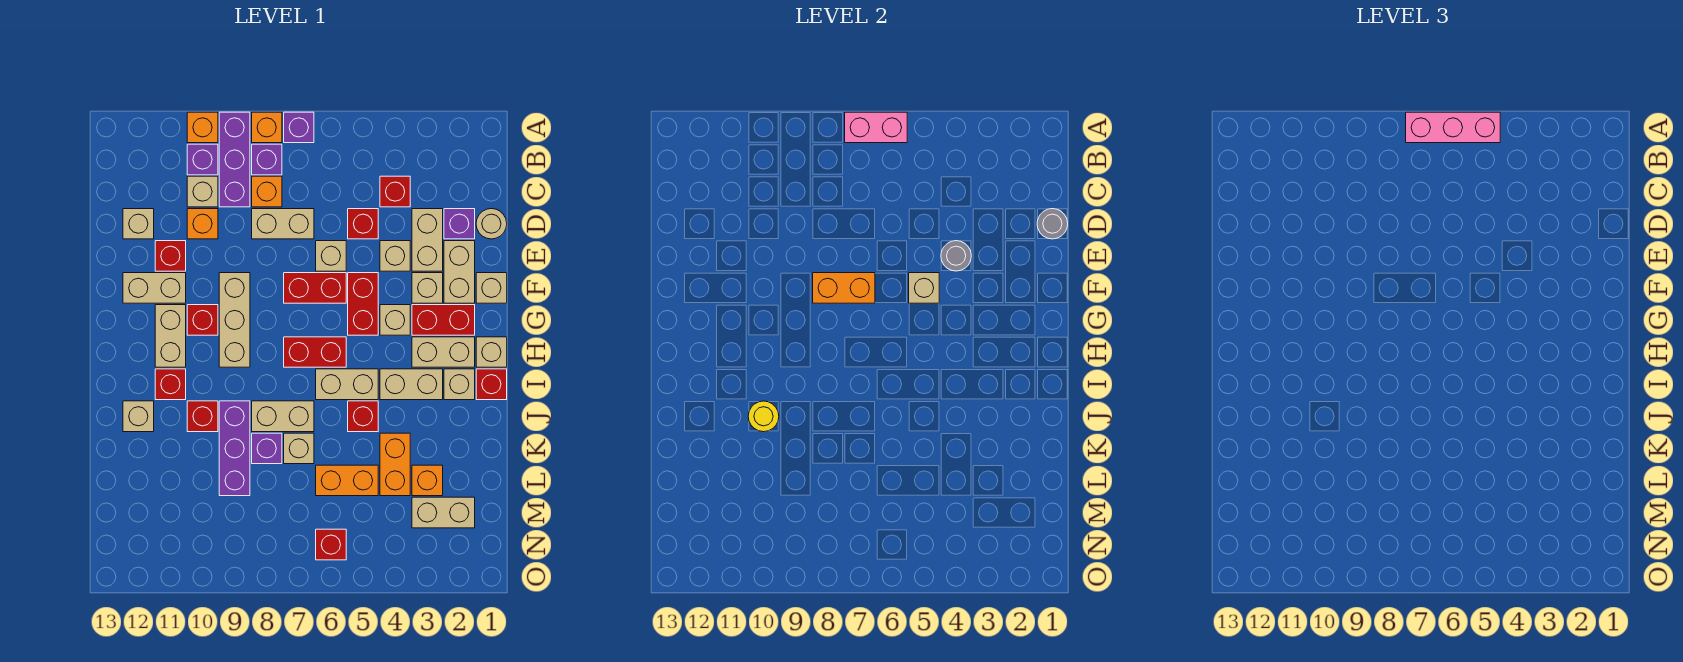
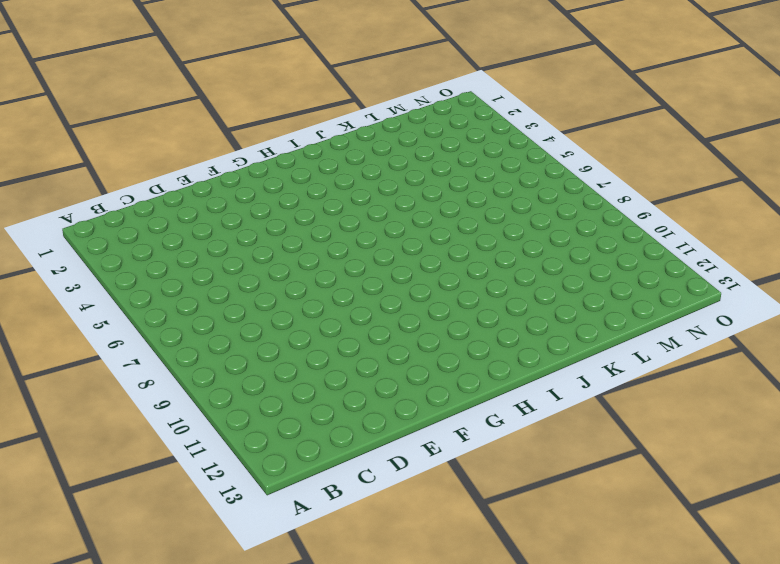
none -> purple brick A7 level 1
none -> orange brick A8 level 1
none -> purple brick A9:C9 level 1
none -> orange brick A10 level 1

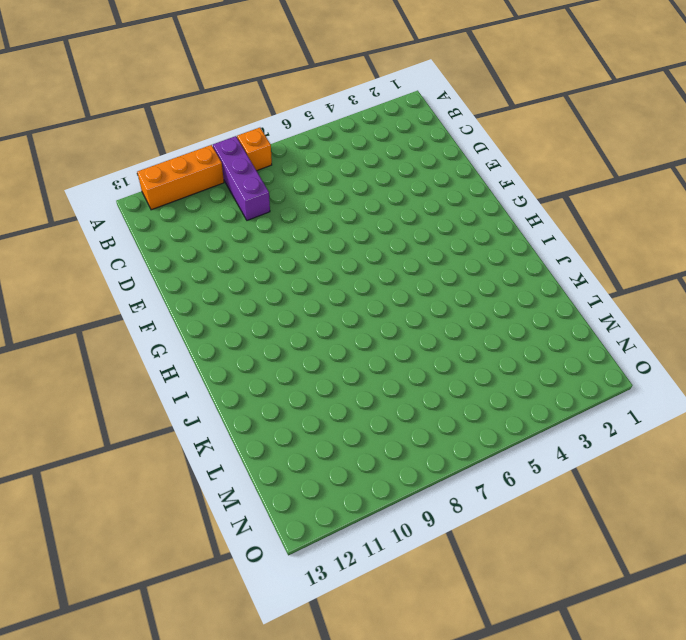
orange brick A10:A12 level 1 -> orange brick A10 level 1
none -> purple brick A7 level 1
none -> purple brick B8 level 1
none -> purple brick B10 level 1
none -> red brick C4 level 1

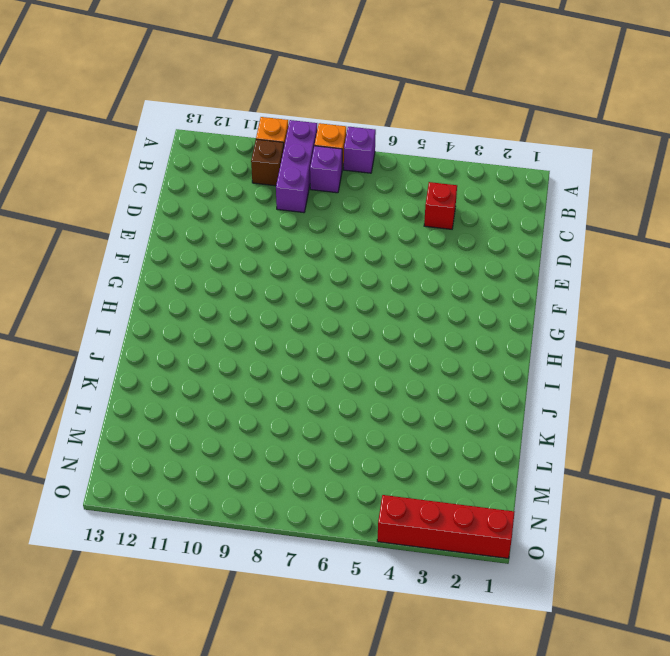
brown brick B10 level 1 -> purple brick B10 level 1
red brick O1:O4 level 1 -> none
none -> orange brick C8 level 1
none -> tan brick C10 level 1
none -> tan round brick D1 level 1
none -> purple brick D2 level 1

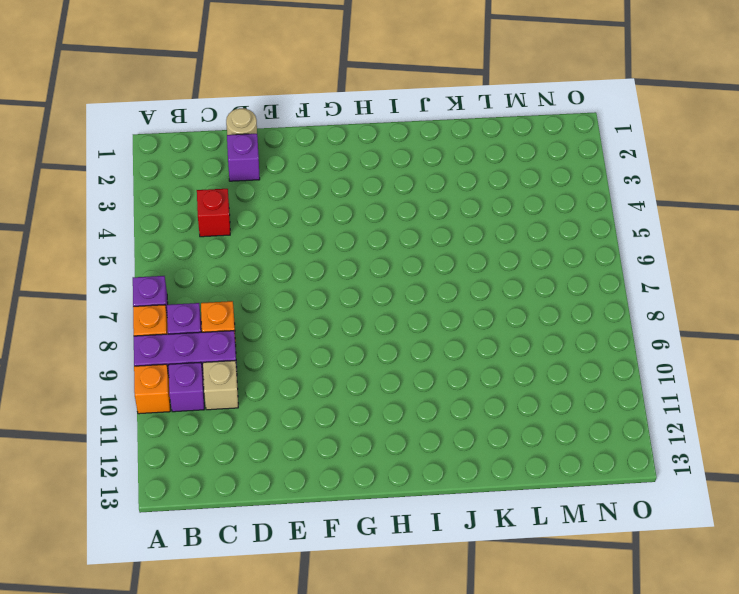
none -> tan brick D3:E3 level 1
none -> red brick D5 level 1
none -> tan brick D7:D8 level 1
none -> orange brick D10 level 1

